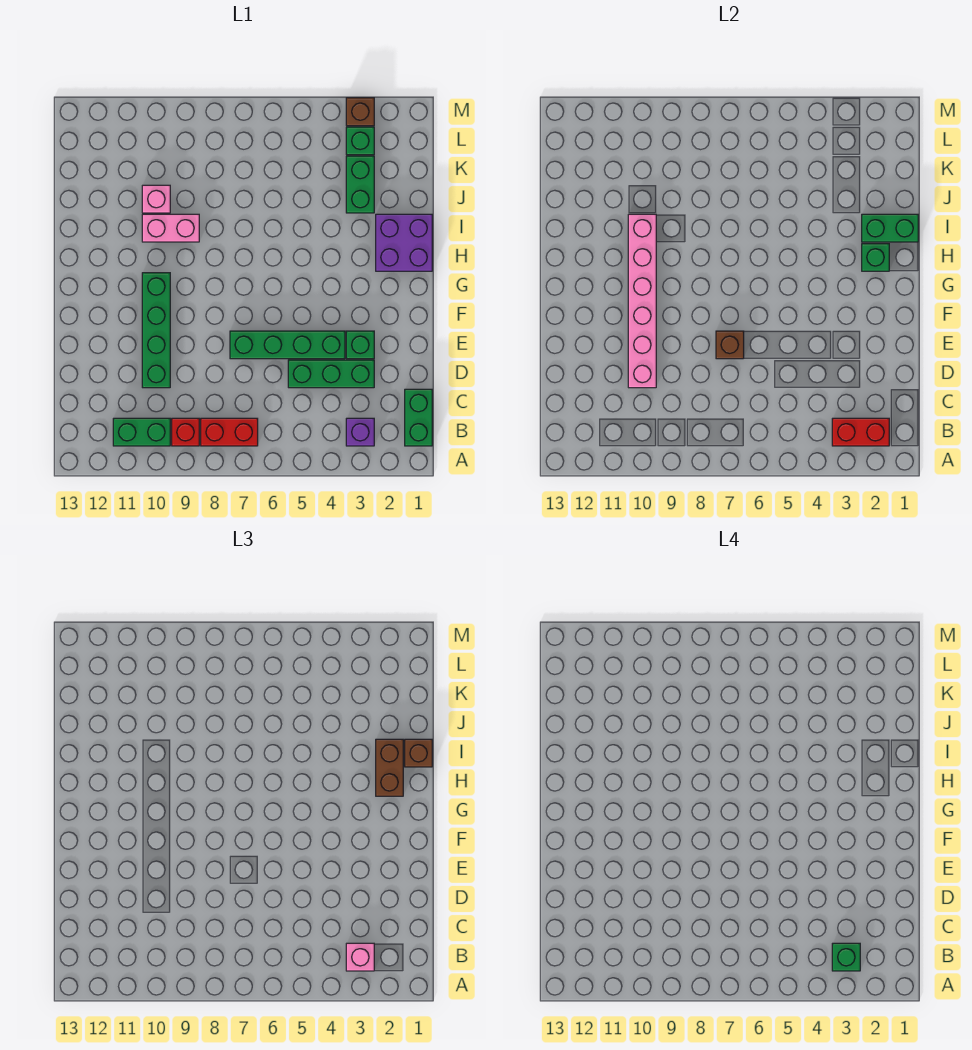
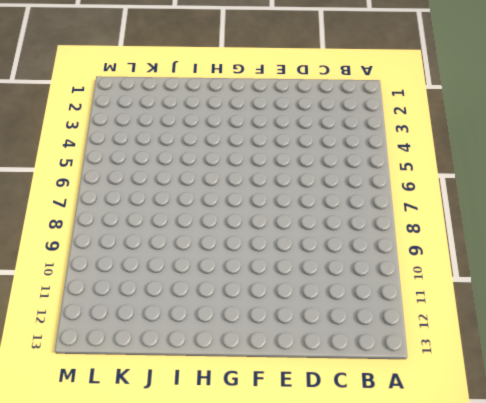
none -> green brick B1:C1 level 1
none -> purple brick B3 level 1
none -> red brick B7:B8 level 1

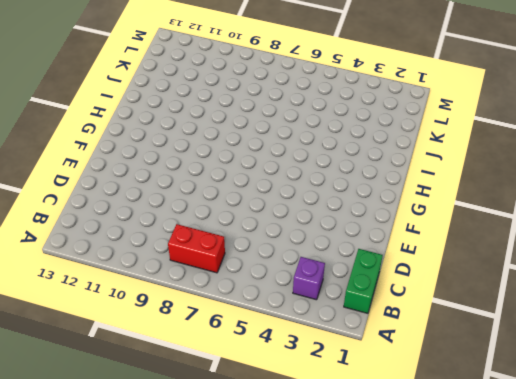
none -> red brick B9 level 1
none -> green brick B10:B11 level 1
none -> green brick D3:D5 level 1

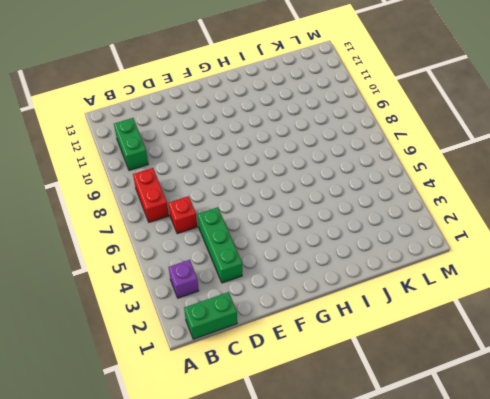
red brick C6 level 1 -> red brick B9 level 1
none -> green brick D10:G10 level 1
none -> green brick E3 level 1
none -> green brick E4:E7 level 1

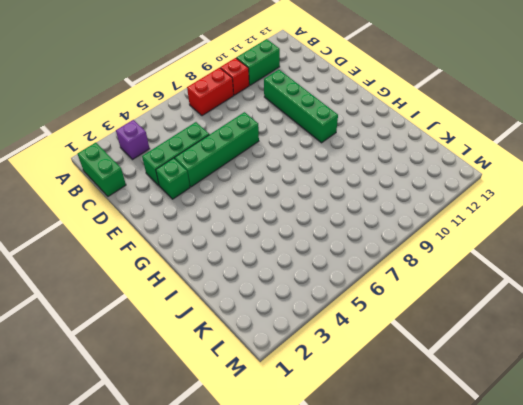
none -> purple brick H1:I2 level 1
none -> pink brick I9:I10 level 1
none -> green brick J3:K3 level 1

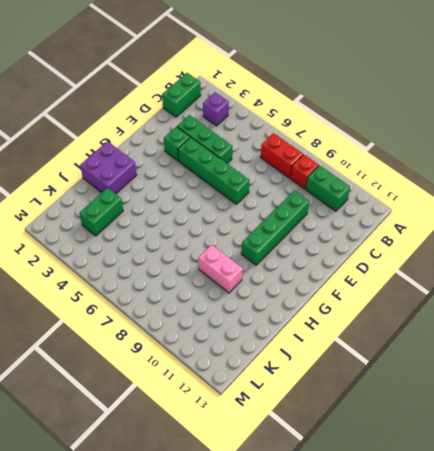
none -> pink brick J10 level 1
none -> green brick L3 level 1
none -> brown brick M3 level 1

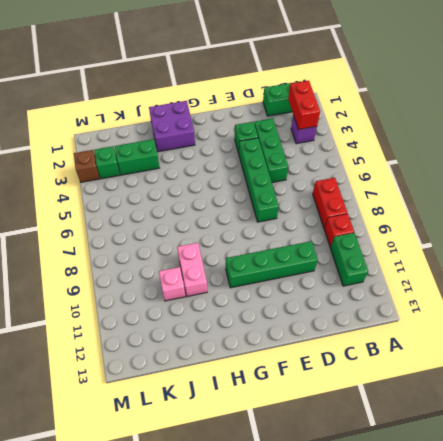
none -> pink brick D10:I10 level 2
none -> brown brick E7 level 2
none -> green brick H2 level 2

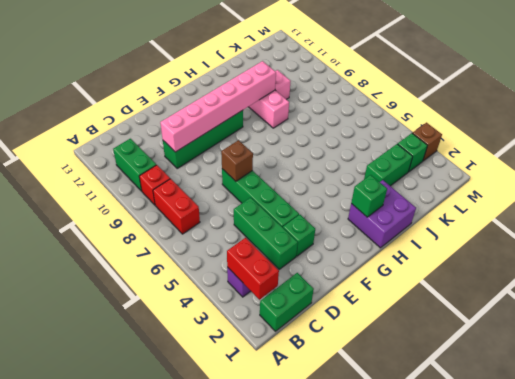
none -> green brick I1:I2 level 2
none -> pink brick B3 level 3
none -> brown brick H2:I2 level 3

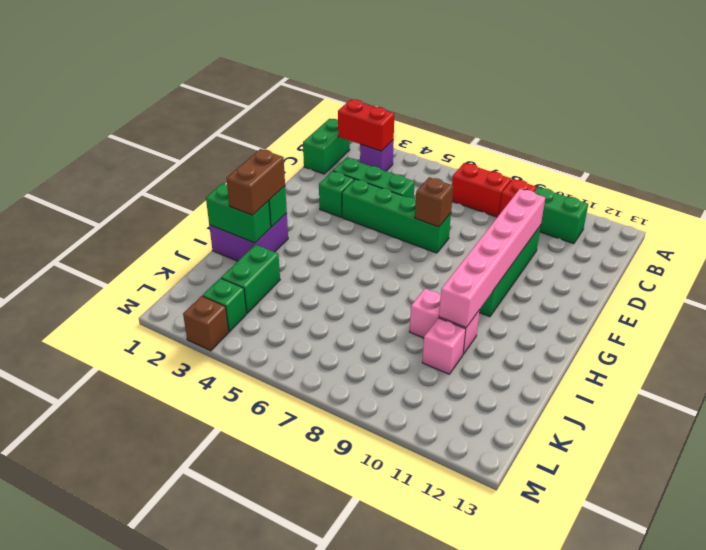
none -> pink brick B3 level 3
none -> brown brick I1 level 3
none -> green brick B3 level 4

